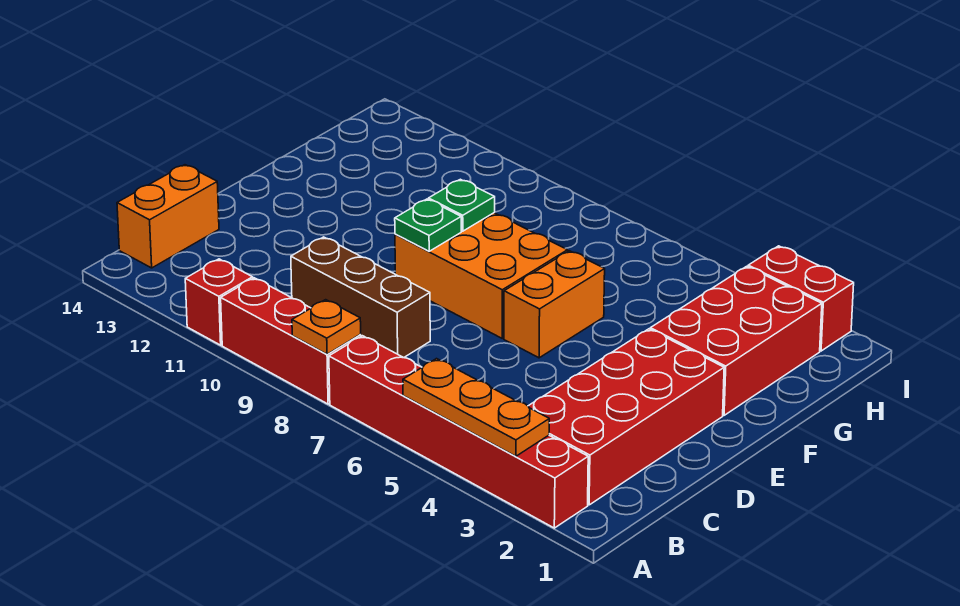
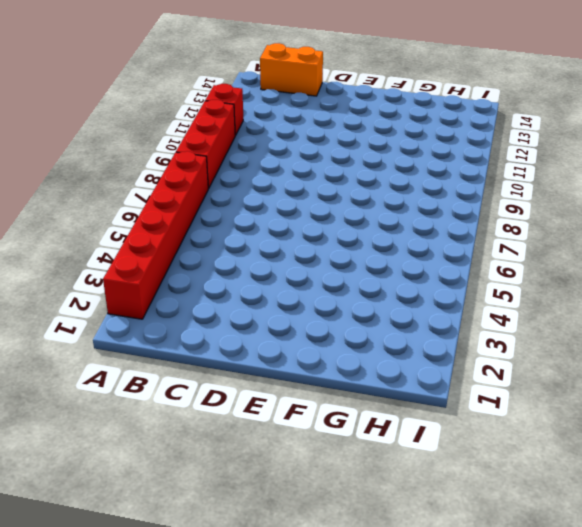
none -> red brick B2:E3 level 1
none -> brown brick C8:C10 level 1
none -> orange brick E6:F6 level 1

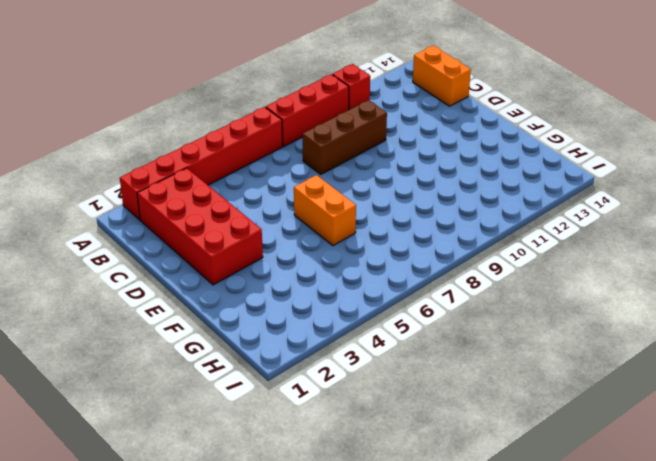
none -> orange brick E7:F9 level 1
none -> red brick F2:H3 level 1
none -> red brick I2:I3 level 1

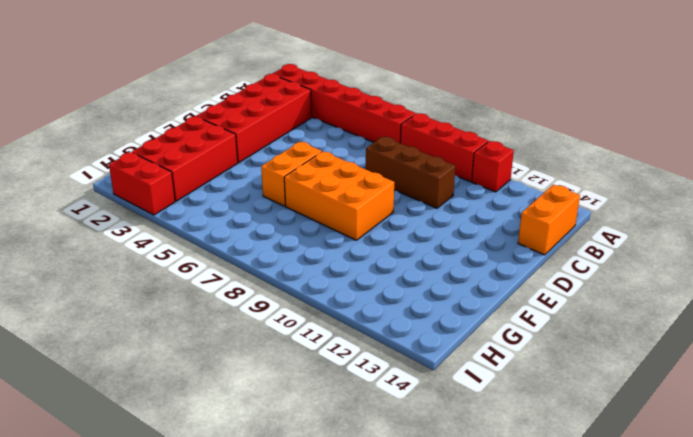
none -> orange plate A3:A5 level 2
none -> orange plate A8 level 2
none -> green plate E9 level 2

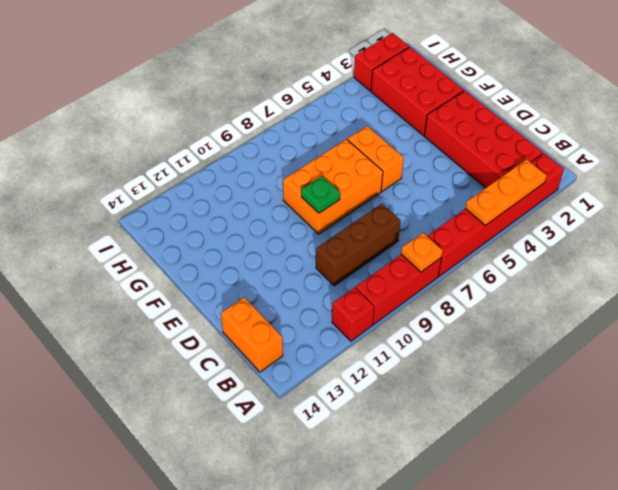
none -> green plate F9 level 2

